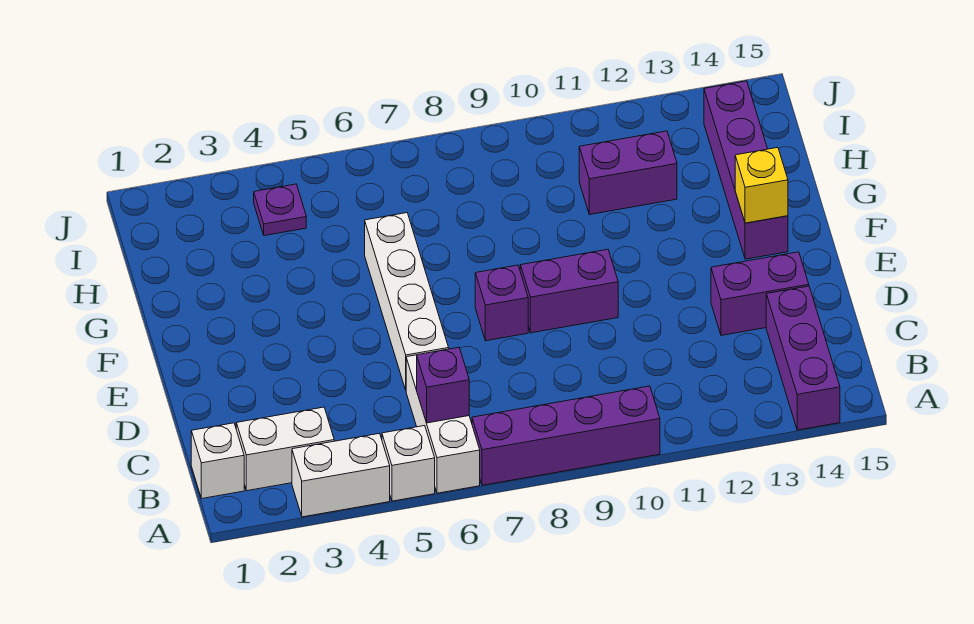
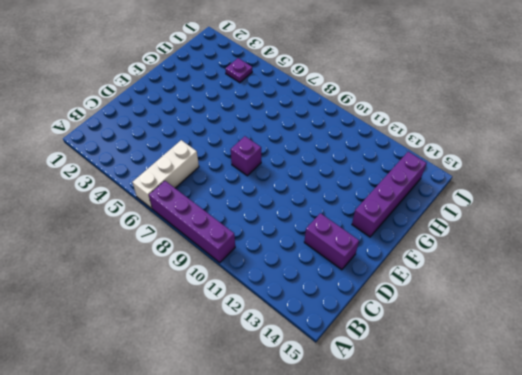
none -> white brick A3:A4 level 1
none -> white brick A5 level 1
none -> purple brick A14:C14 level 1

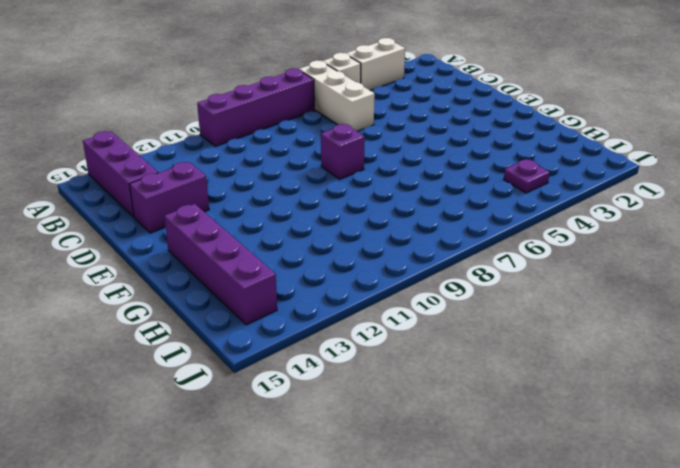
none -> white brick B1 level 1
none -> white brick B2:B3 level 1
none -> white brick D6:G6 level 1

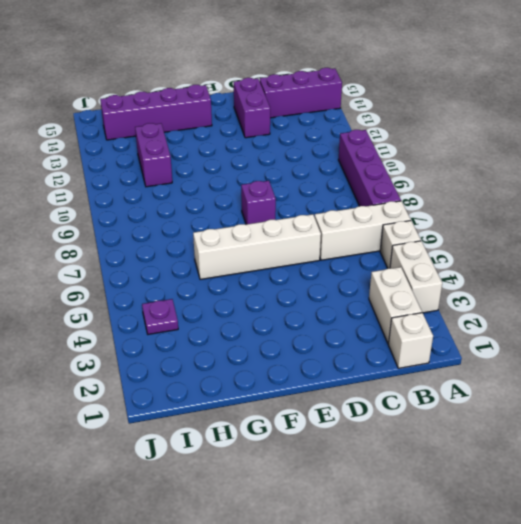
none -> purple brick E9:E10 level 1
none -> purple brick B6 level 2
none -> yellow brick F14 level 2

